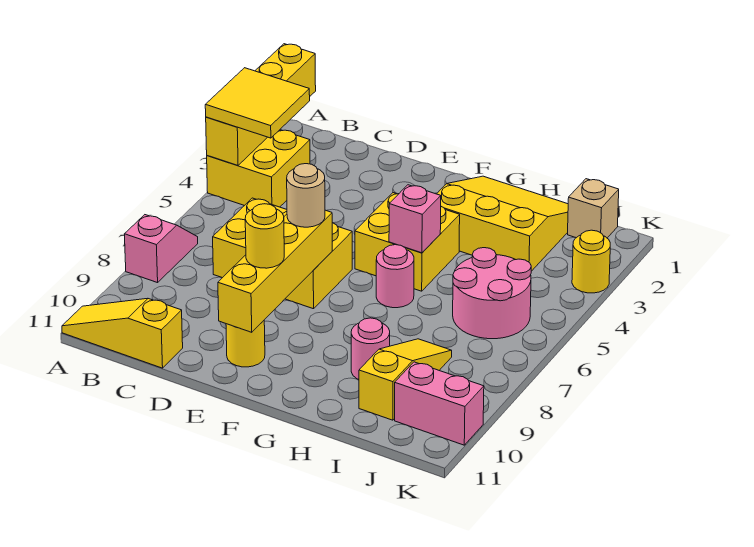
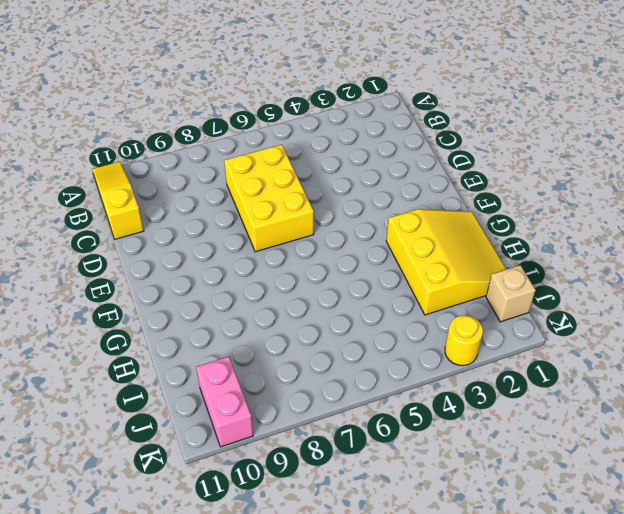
none -> yellow brick A3:B4 level 1
none -> pink slope A7:A8 level 1 top 8
none -> yellow round brick E10 level 1

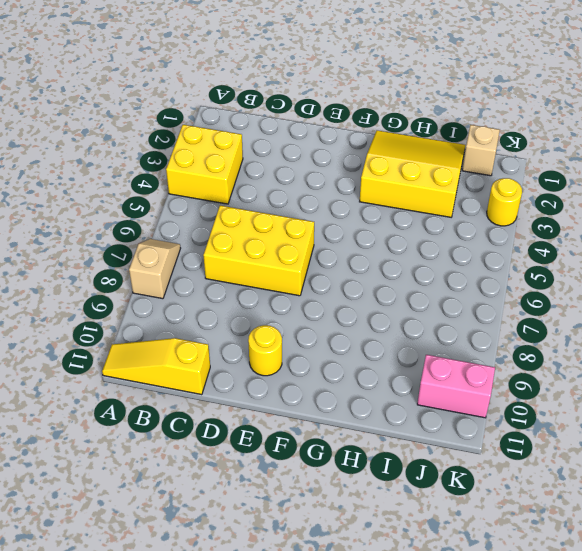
tan slope A7:A8 level 1 top 8 -> pink slope A7:A8 level 1 top 8
none -> yellow brick F4:G5 level 1
none -> pink round brick G6 level 1
none -> pink round brick H9 level 1

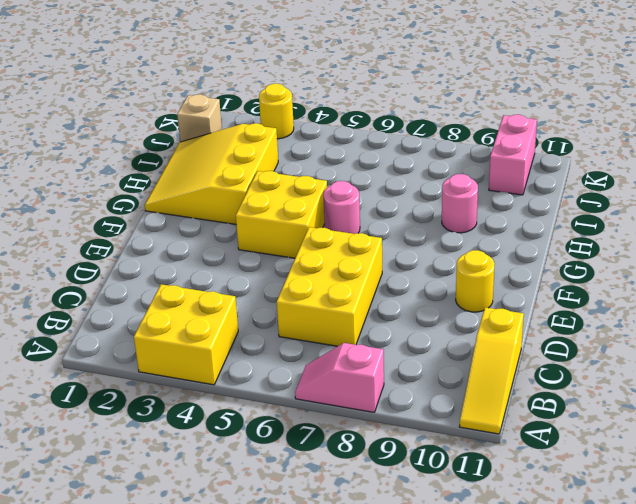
none -> pink round brick I5:J6 level 1
none -> yellow slope I8:I10 level 1 top 10
none -> yellow brick A1:A4 level 2

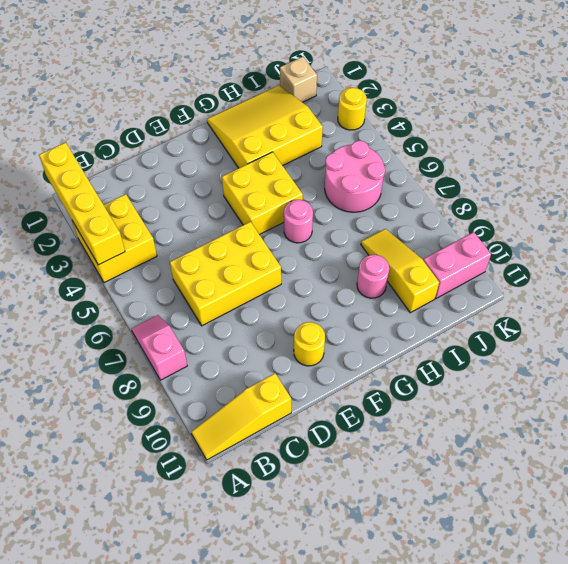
none -> yellow brick E7:E10 level 2
none -> pink brick G5 level 2
none -> yellow tile A3:B4 level 3

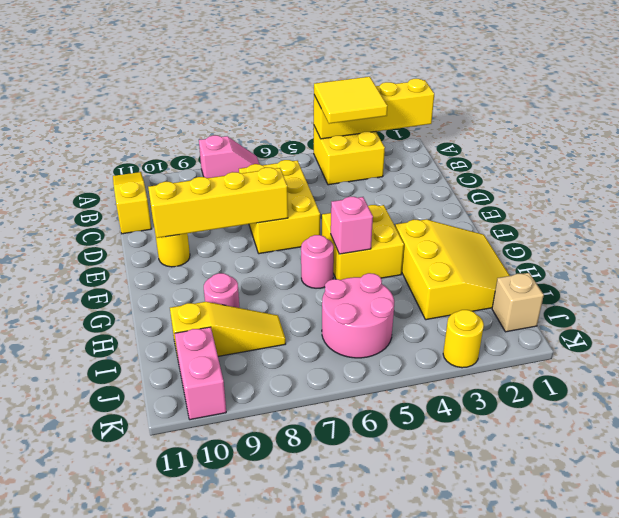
none -> tan round brick E7 level 3
none -> yellow round brick E9 level 3

